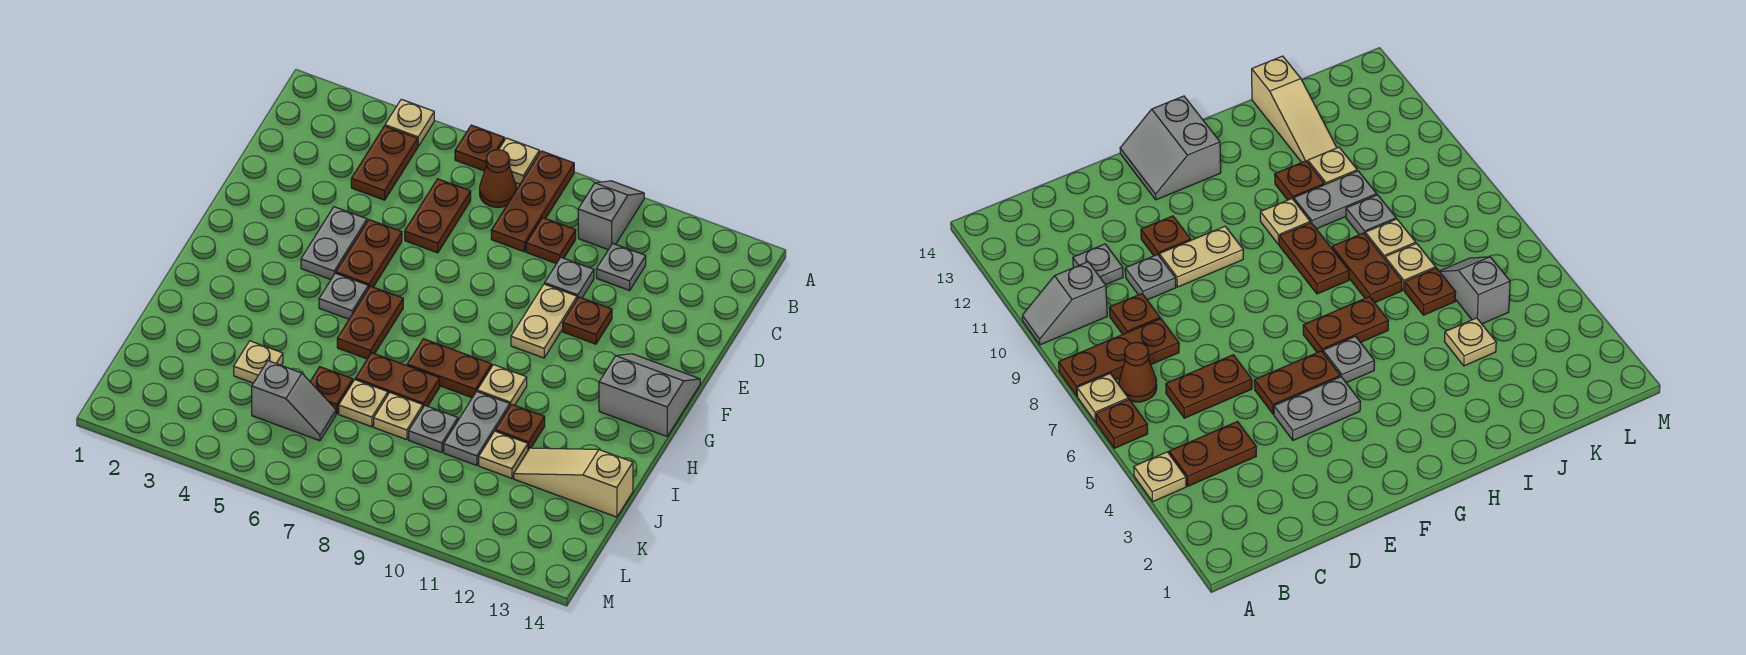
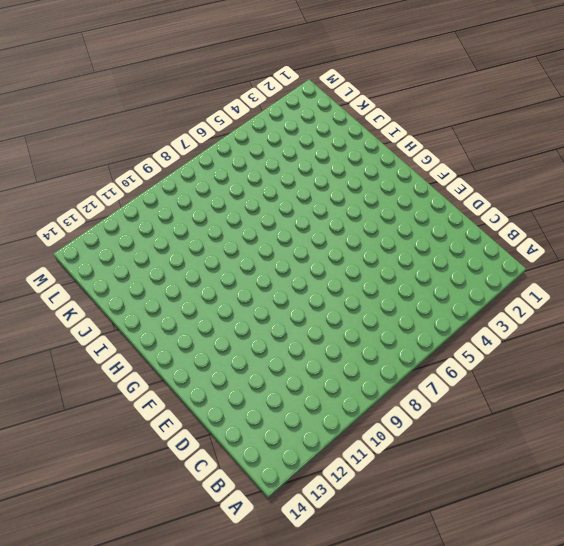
none -> tan plate A4 level 1
none -> brown plate A6 level 1
none -> tan plate A7 level 1
none -> brown plate A8:C8 level 1

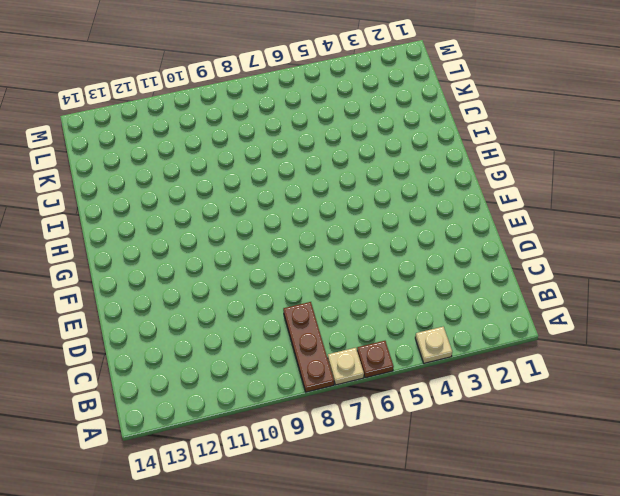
none -> grey slope A10:B10 level 1 top B
none -> brown plate B4:C4 level 1
none -> brown cone B7 level 1
none -> brown plate C6:D6 level 1

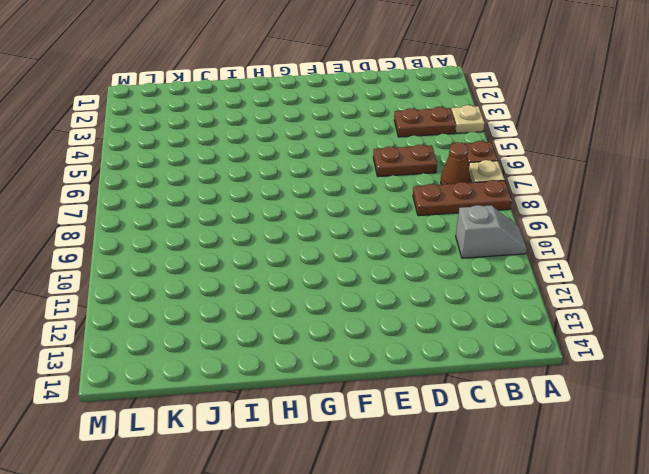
none -> brown plate C9 level 1
none -> grey plate C11 level 1
none -> grey plate D10 level 1
none -> grey plate E4:F4 level 1

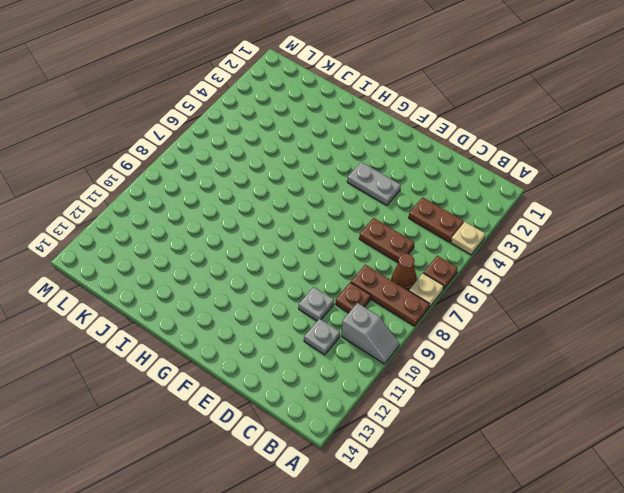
none -> brown plate E5:F5 level 1
none -> tan plate E10:F10 level 1
none -> brown plate E11 level 1
none -> grey slope F13:G14 level 1 top G

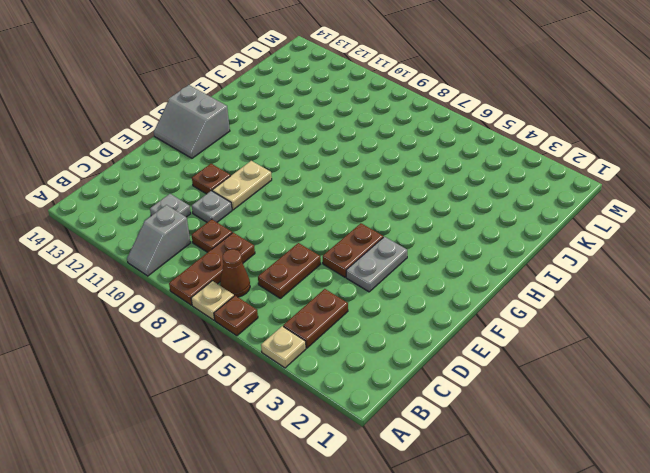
none -> grey plate G5 level 1
none -> brown plate G6:H6 level 1
none -> brown plate H8:H9 level 1
none -> tan plate H10 level 1

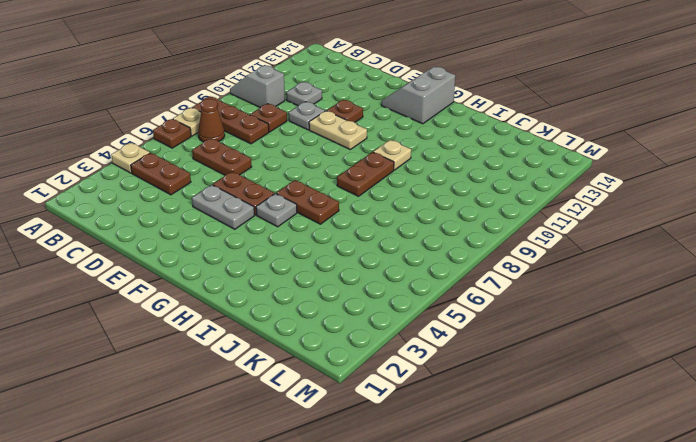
none -> brown plate I7:I8 level 1
none -> grey plate I10:J10 level 1
none -> brown plate I11 level 1
none -> tan plate J4 level 1

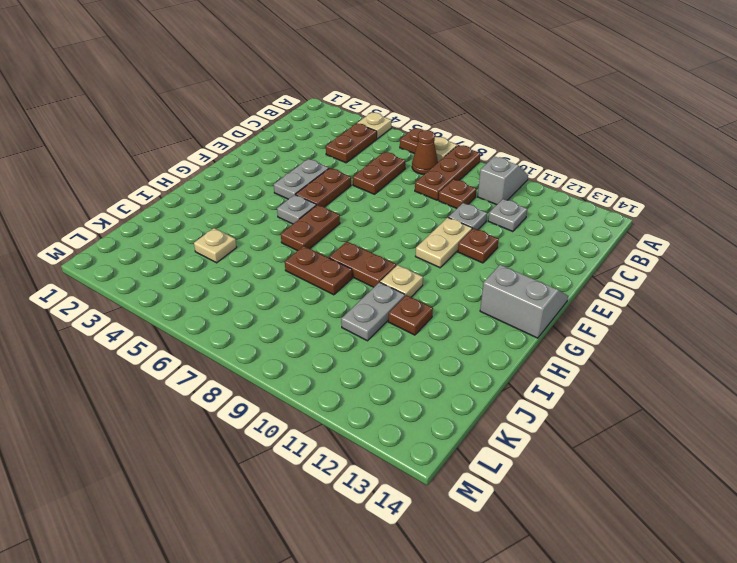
none -> brown plate J6 level 1
none -> tan plate J7 level 1
none -> tan plate J8 level 1
none -> grey plate J9 level 1

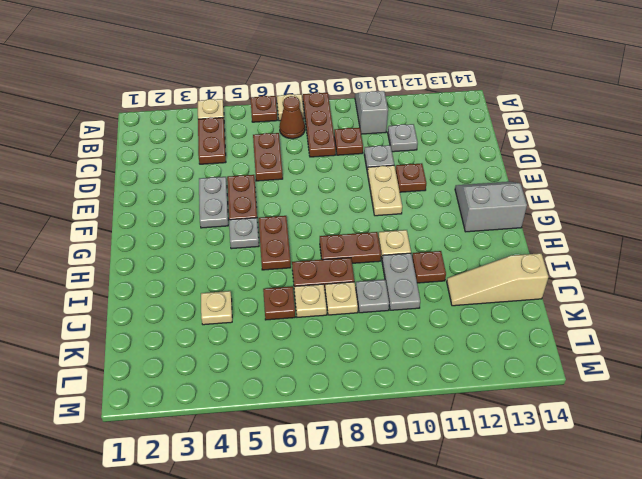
none -> tan plate J11 level 1
none -> grey slope K5:K6 level 1 top 5

